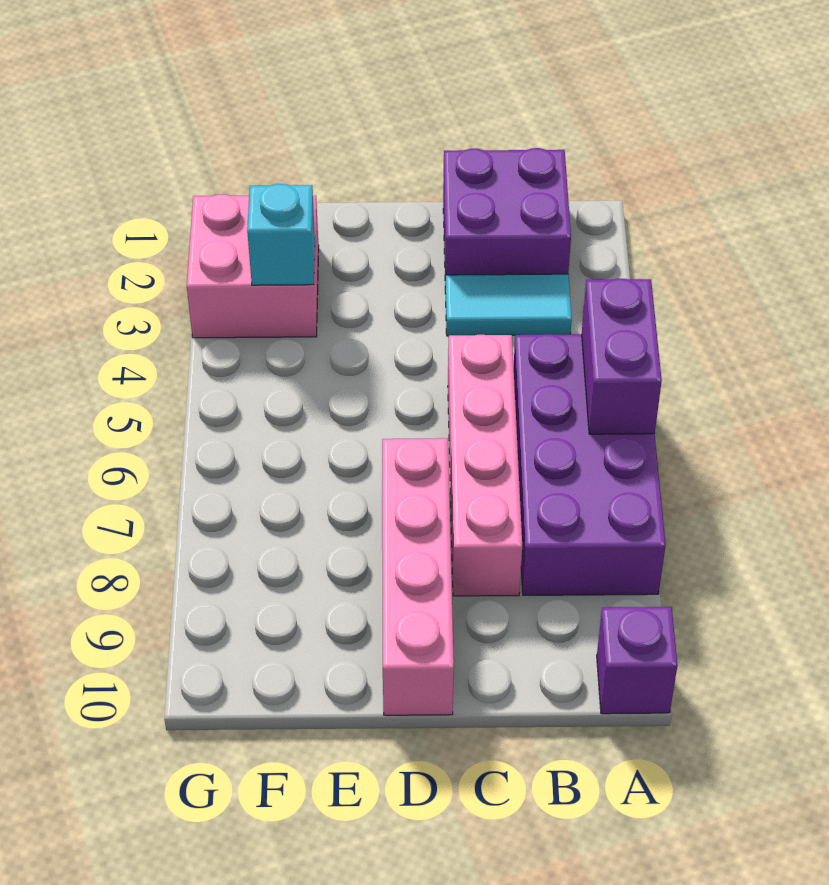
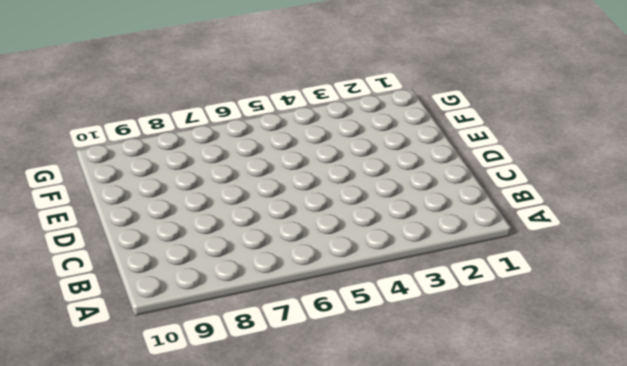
none -> purple brick A5:B8 level 1
none -> purple brick A10 level 1

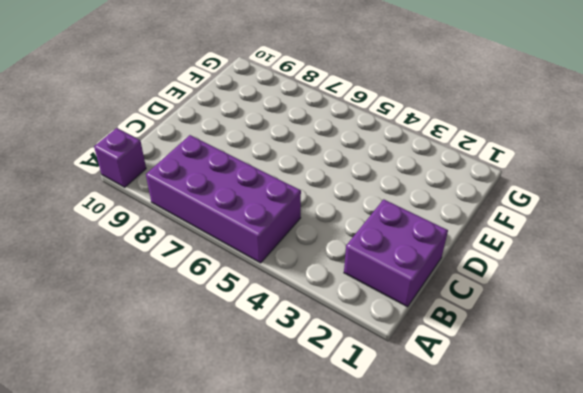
none -> cyan tile B3:C3 level 1
none -> pink brick C5:C8 level 1

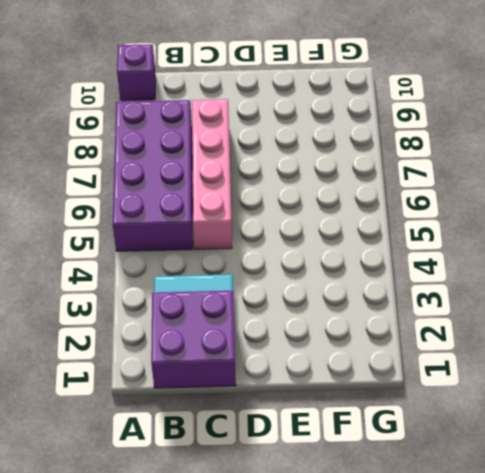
none -> pink brick D7:D10 level 1
none -> pink brick F2:G3 level 1

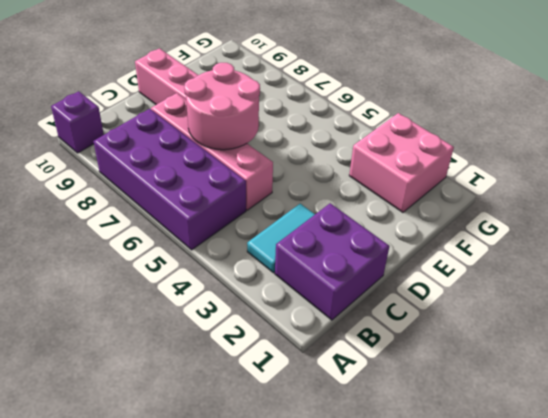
pink round brick C6:D7 level 2 -> none
none -> purple brick A5:A6 level 2
none -> cyan brick F3 level 2

